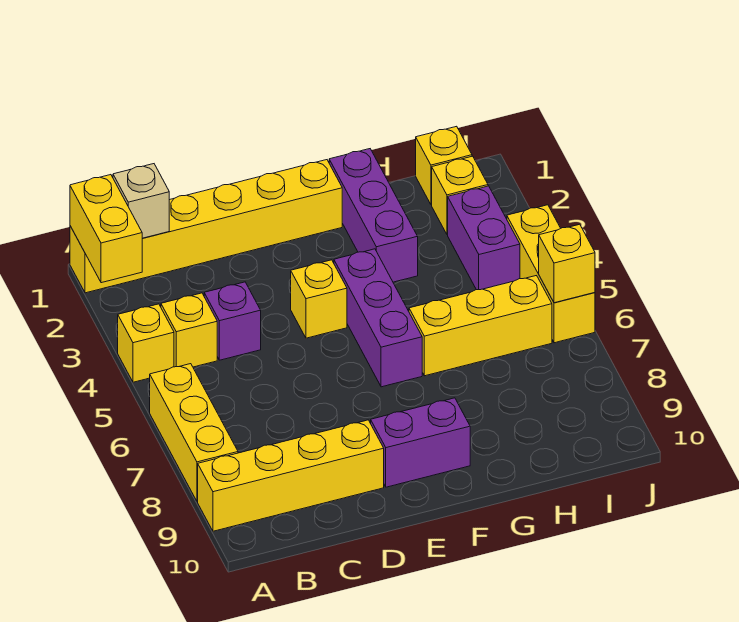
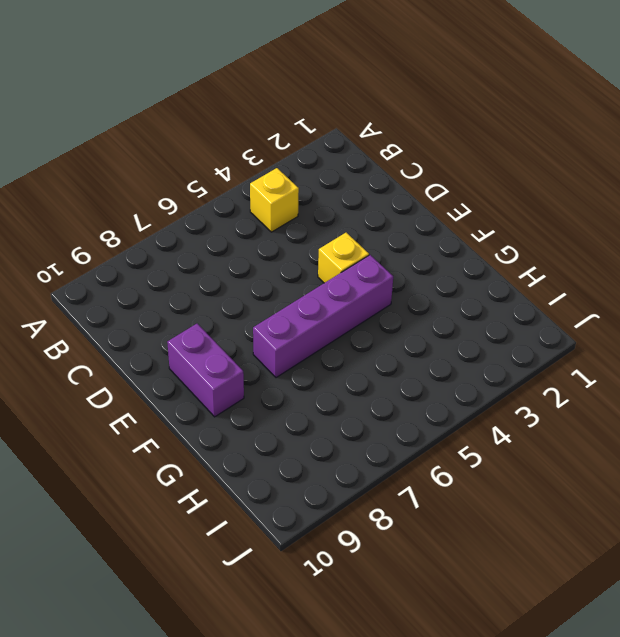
purple brick F4:F7 level 1 -> purple brick F4:F6 level 1
none -> yellow brick A1:F1 level 1
none -> yellow brick A4 level 1
none -> yellow brick A6:A8 level 1

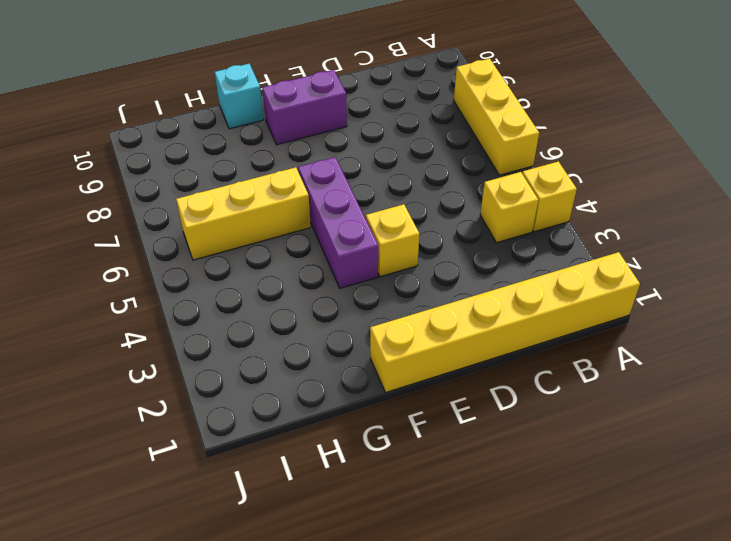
cyan brick G10 level 1 -> none
none -> yellow brick A9:D9 level 1
none -> purple brick C4 level 1
none -> purple brick G1:G3 level 1

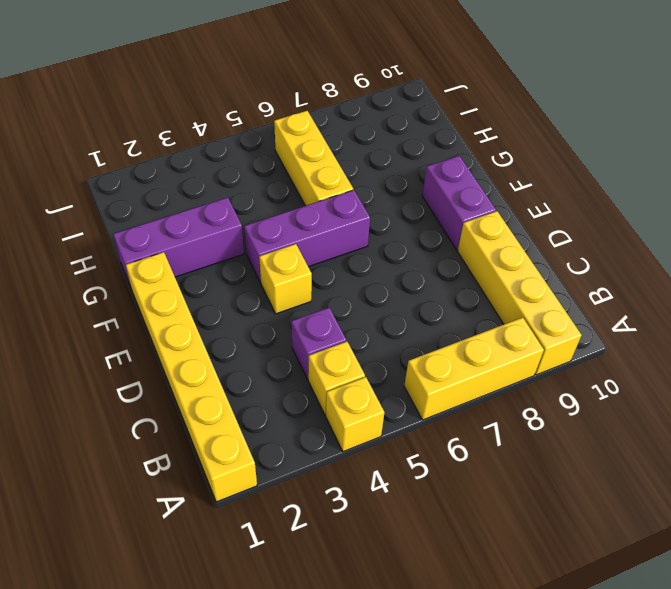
none -> yellow brick I1 level 1
none -> yellow brick I2 level 1
none -> purple brick I3:I4 level 1

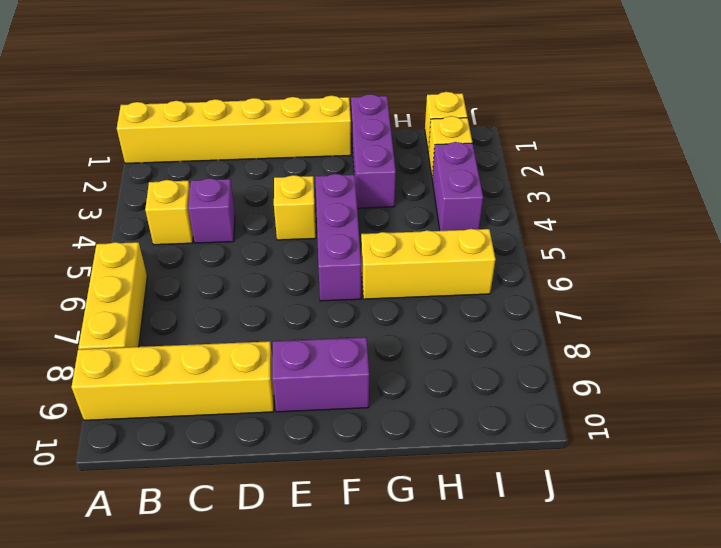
none -> yellow brick A4 level 1
none -> yellow brick J4:J6 level 1
none -> yellow brick A1:A2 level 2

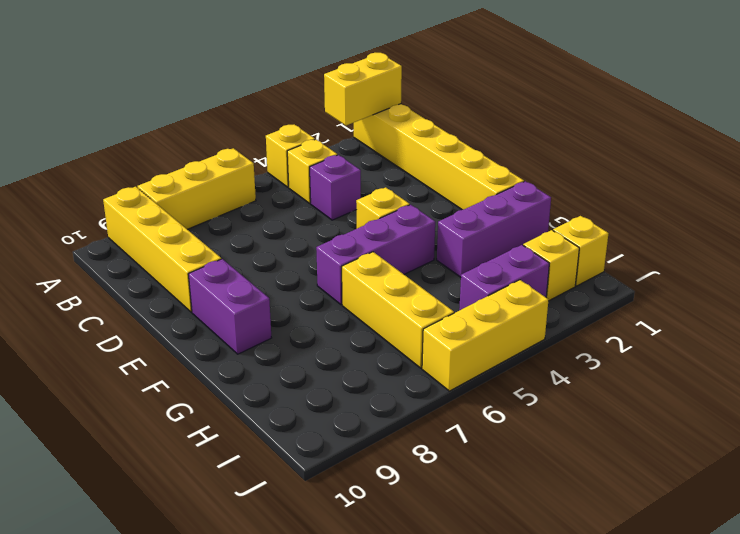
none -> tan brick B1 level 2
none -> yellow brick J6 level 2

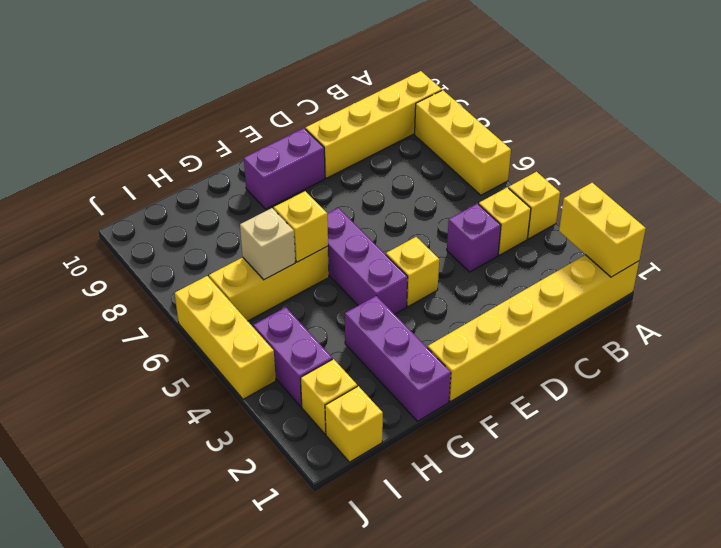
yellow brick G6 level 2 -> yellow brick J6 level 2
tan brick H6 level 2 -> tan brick B1 level 2

